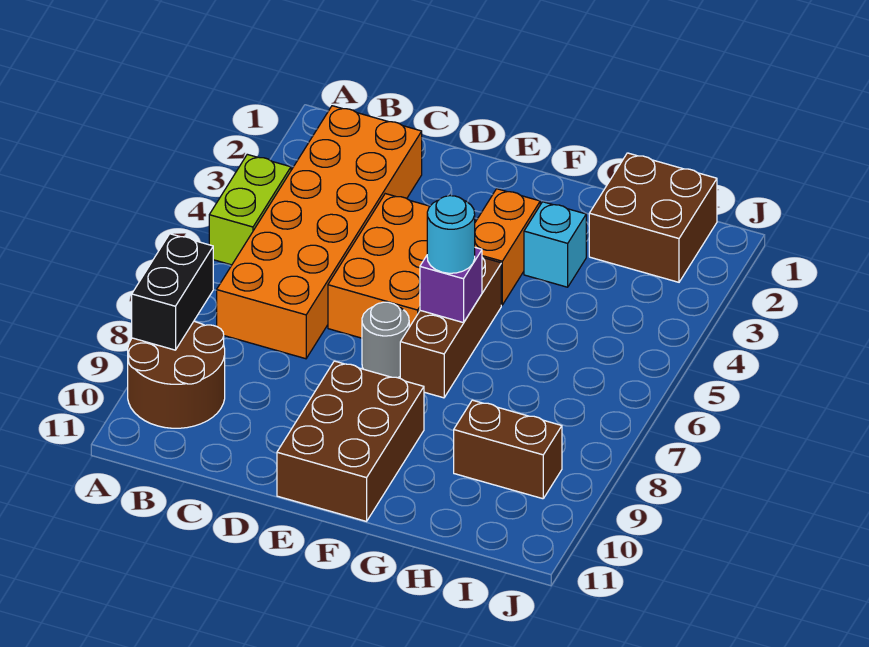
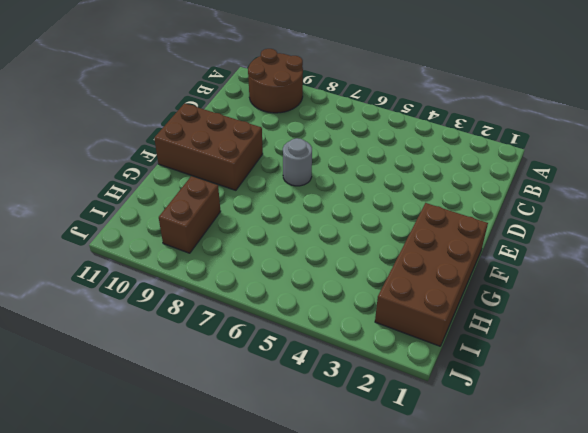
brown brick F1:I2 level 1 -> brown brick H1:I2 level 1
none -> lime brick A4:A5 level 1
none -> orange brick B2:C7 level 1
none -> orange brick D4:E6 level 1

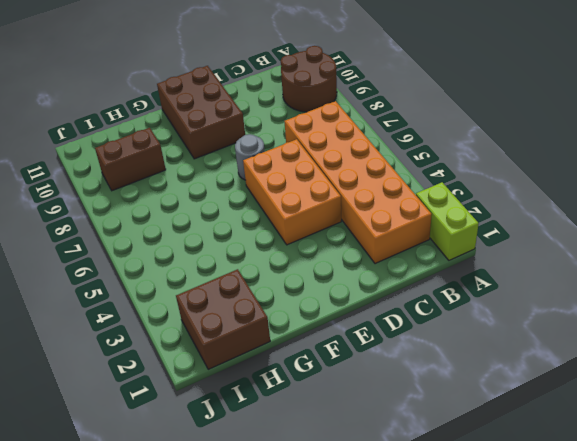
lime brick A1:A2 level 1 -> lime brick A4:A5 level 1
none -> orange brick F3:F4 level 1
none -> brown brick F5:F7 level 1
none -> cyan brick G3 level 1

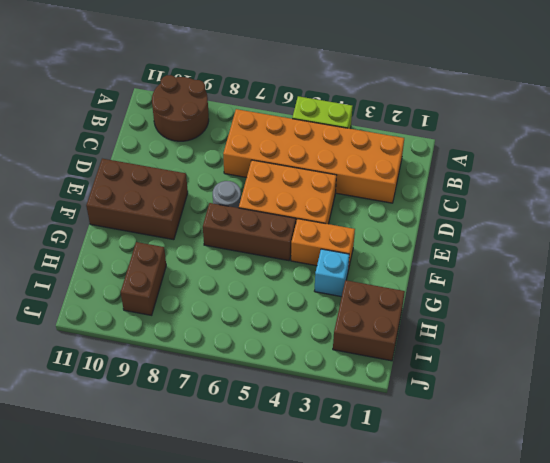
none -> black brick A8:A9 level 2
none -> purple brick F6 level 2
none -> cyan round brick F6 level 3

